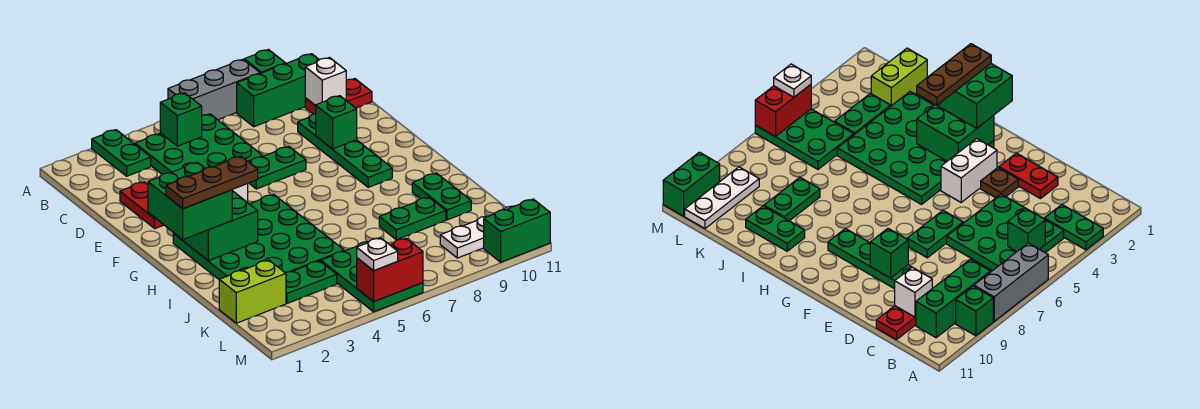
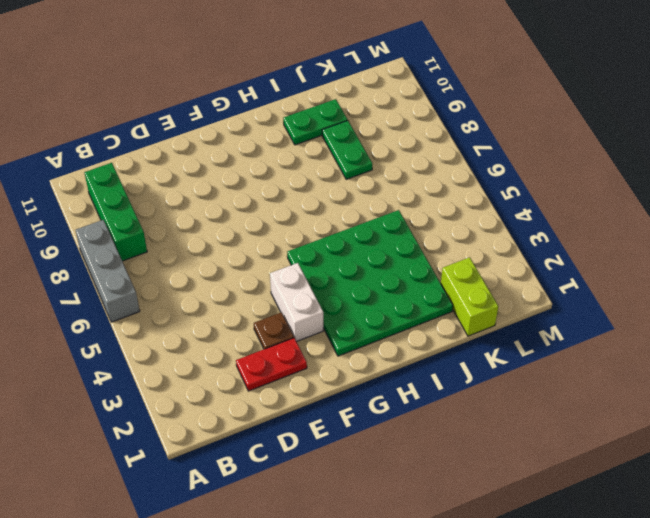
none -> green plate A3:B3 level 1
none -> green brick A9 level 1
none -> green plate B4:D6 level 1

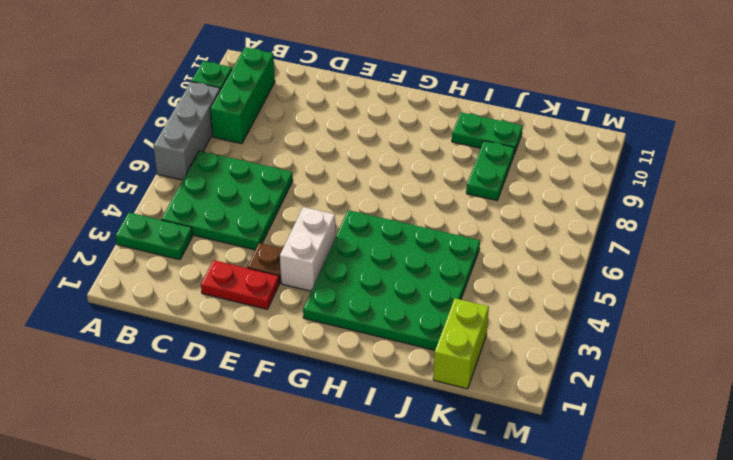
none -> red plate C10:C11 level 1
none -> green plate D9:G9 level 1
none -> green plate E6:E7 level 1

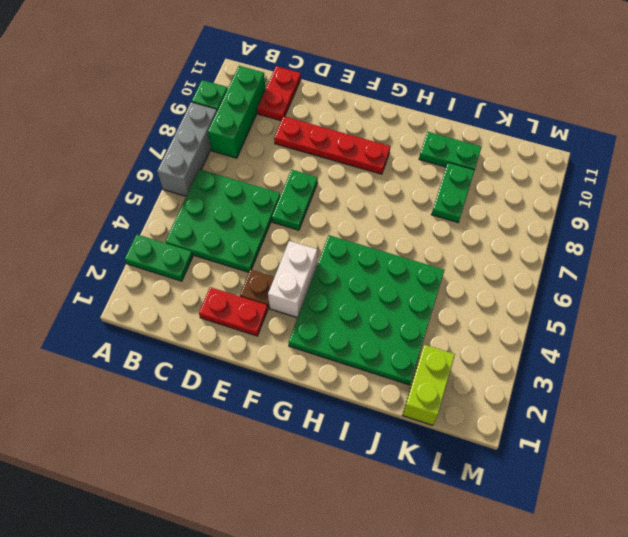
red plate D9:G9 level 1 -> green plate D9:G9 level 1
none -> green plate K3:K4 level 1
none -> green plate K5:M6 level 1
none -> white plate L9:L11 level 1

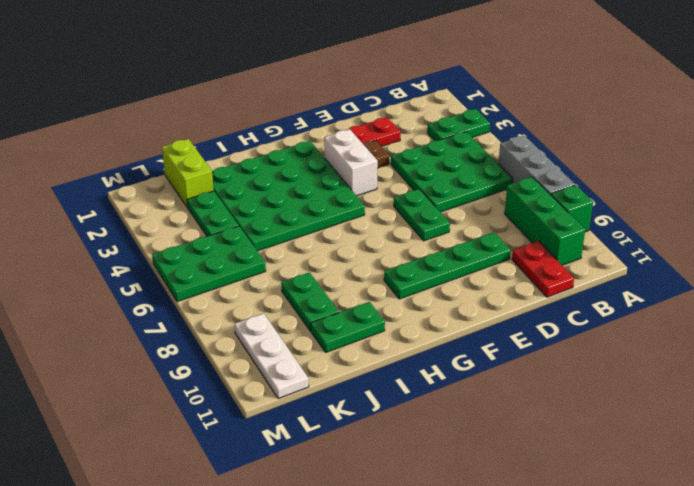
none -> green brick M10:M11 level 1
none -> green brick B5 level 2
none -> white brick C10 level 2

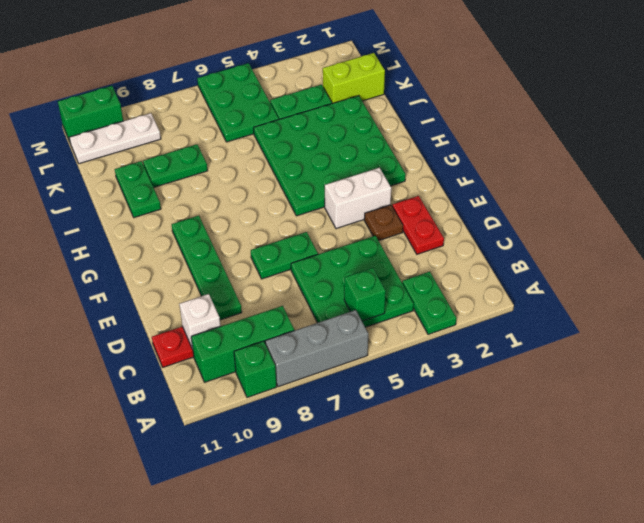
none -> green brick E9 level 2
none -> green brick G2:H3 level 2
none -> red brick M5:M6 level 2

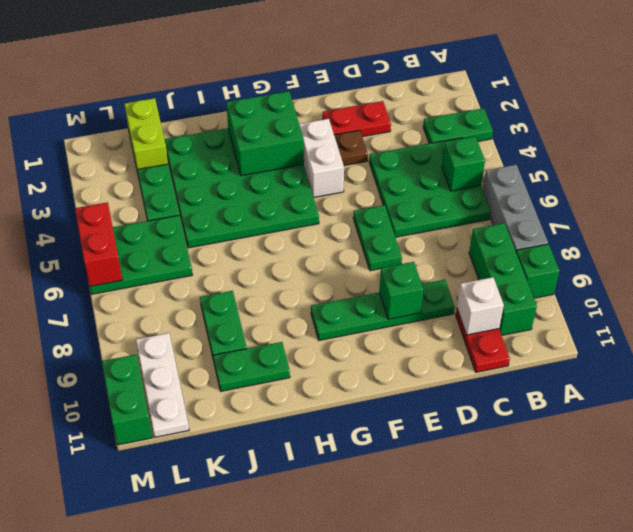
none -> green brick G1:H2 level 3
none -> white plate M5 level 3
none -> brown plate H1:H3 level 4

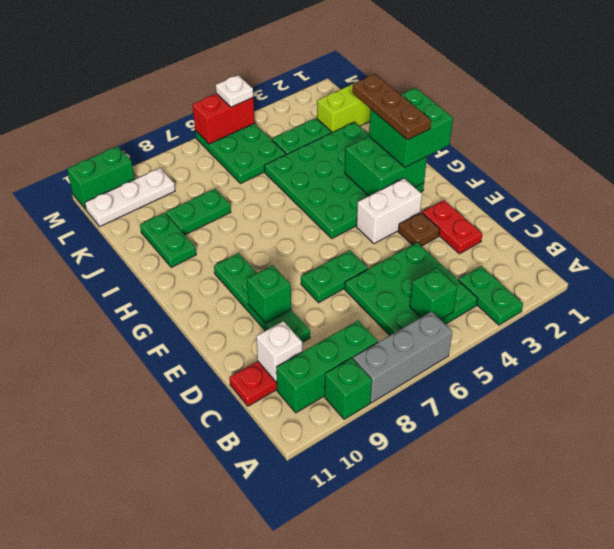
brown plate G2:I2 level 4 -> brown plate H1:H3 level 4

